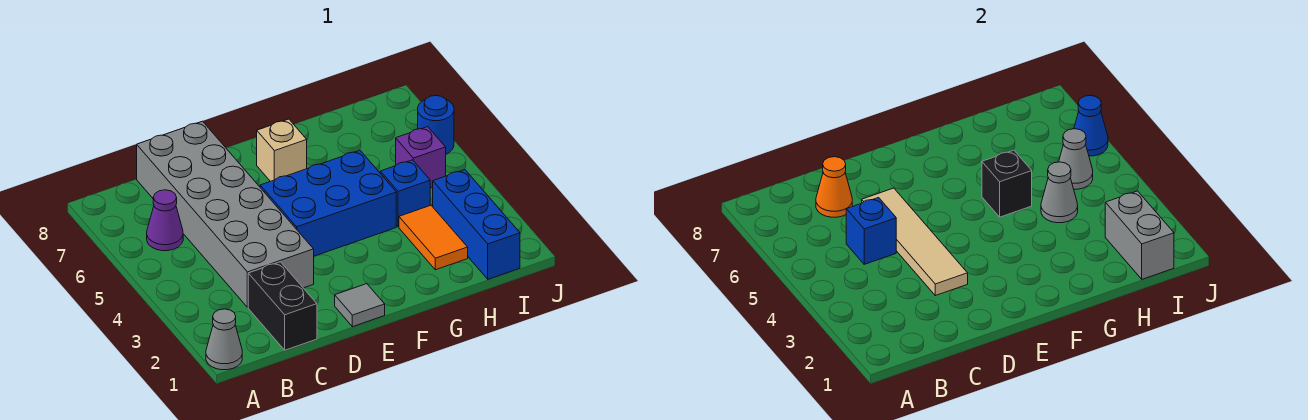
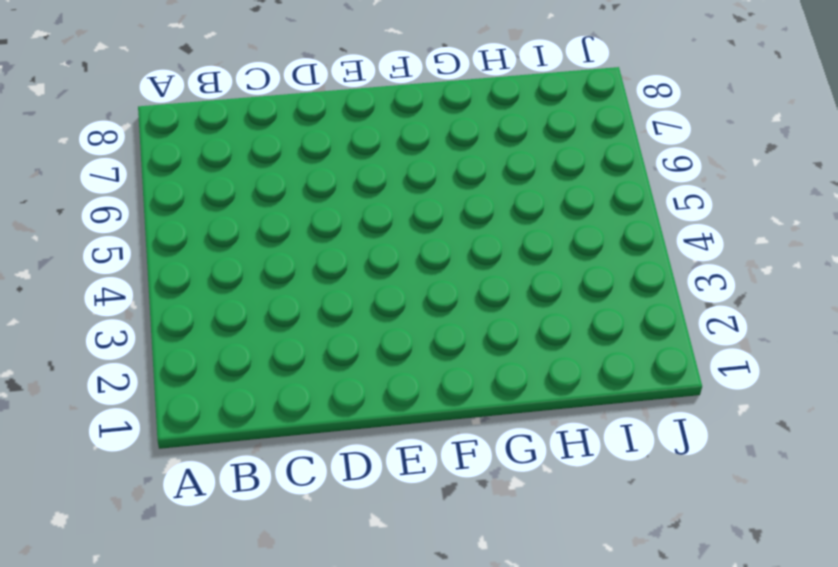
none -> grey cone A1 level 1
none -> purple cone B6 level 1
none -> black brick C1:C2 level 1

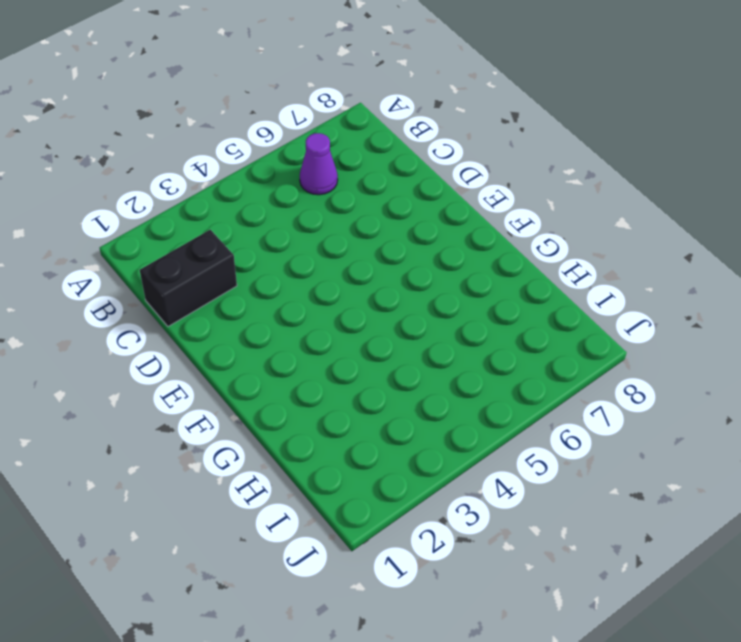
none -> grey cone A1 level 1
none -> grey brick C3:D8 level 1
none -> grey tile E1 level 1

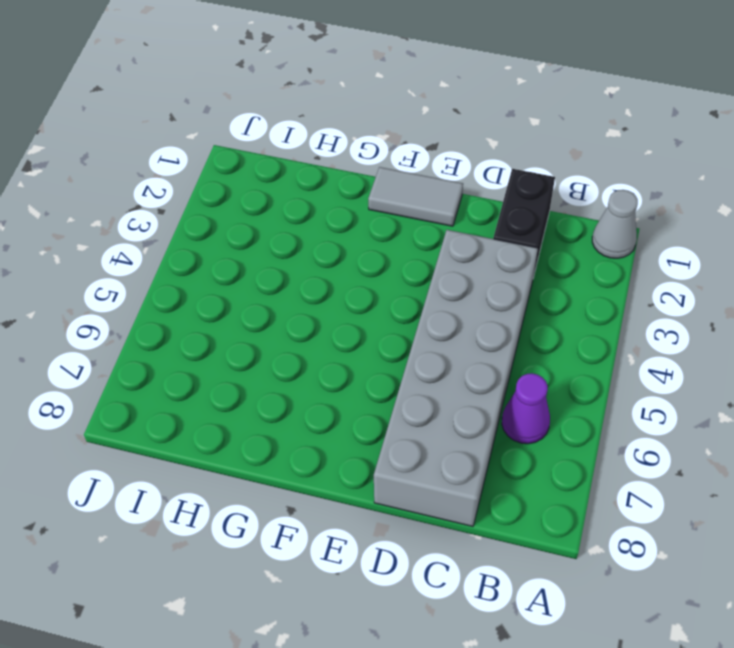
grey tile E1:F1 level 1 -> grey tile E1 level 1
none -> blue brick E4:G5 level 1
none -> tan brick F7 level 1
none -> orange tile H2:H3 level 1

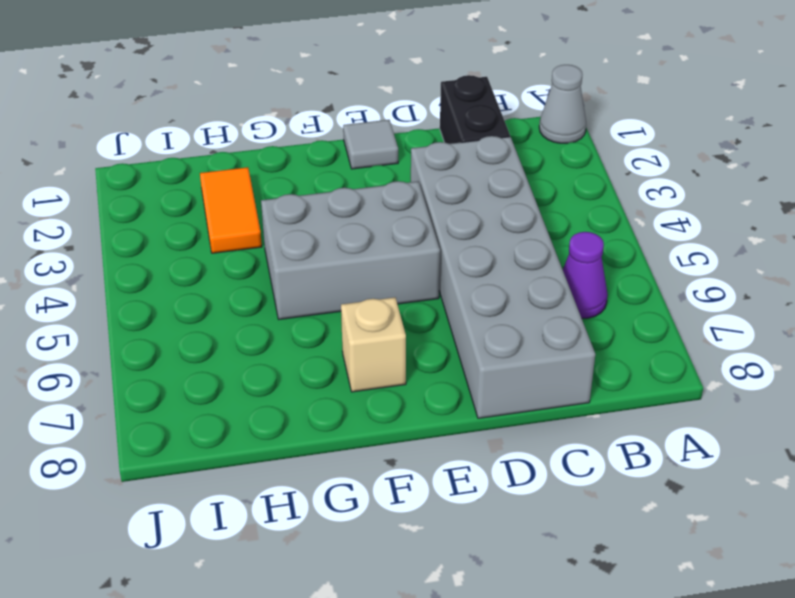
grey brick E4:G5 level 1 -> blue brick E4:G5 level 1
none -> blue brick H4 level 1
none -> blue brick I1:I3 level 1
none -> purple brick I5 level 1

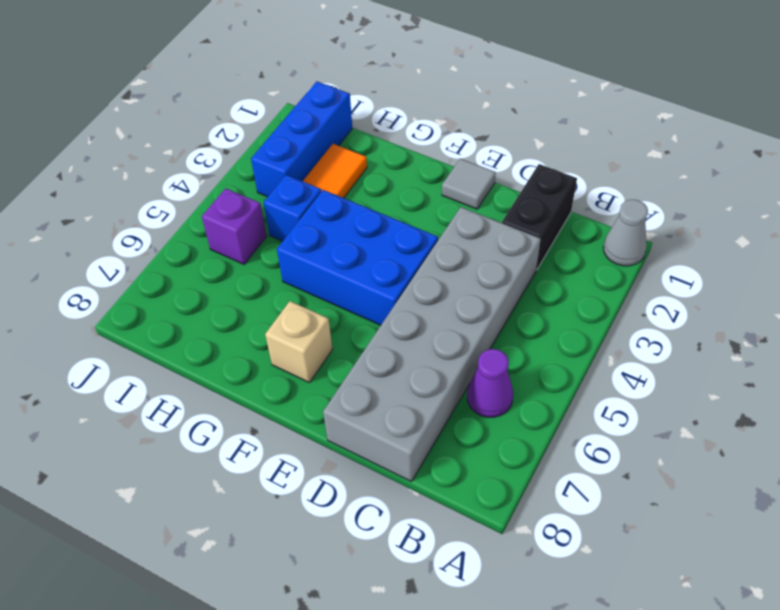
none -> blue round brick J6 level 1
none -> blue brick C5 level 2
none -> orange cone C7 level 2

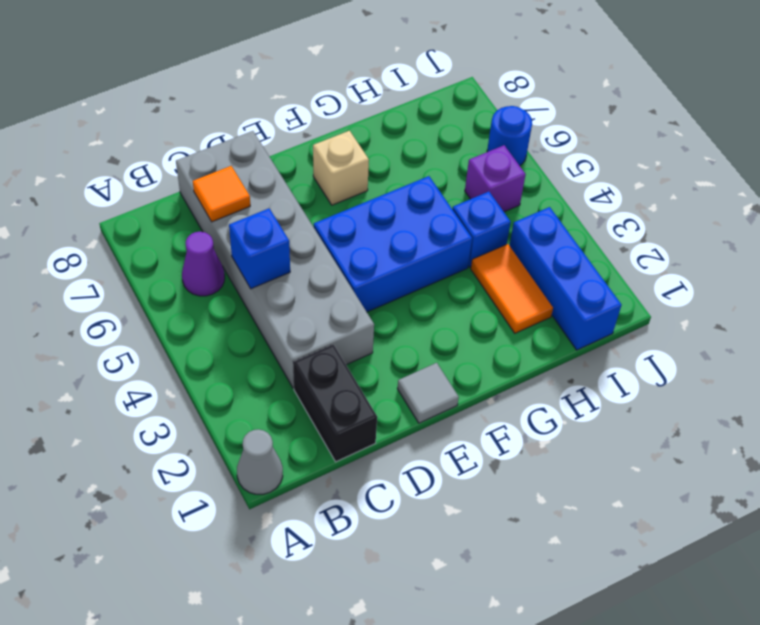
orange tile C7 level 2 -> orange cone C7 level 2
none -> tan tile D3:D6 level 2
none -> black brick G5 level 2
none -> grey cone H4 level 2

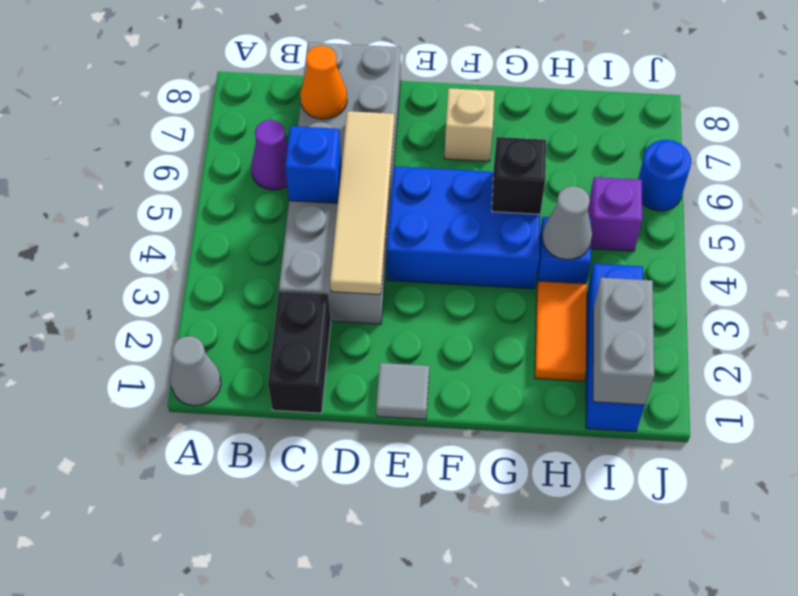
none -> grey cone I5 level 2
none -> blue cone J6 level 2

